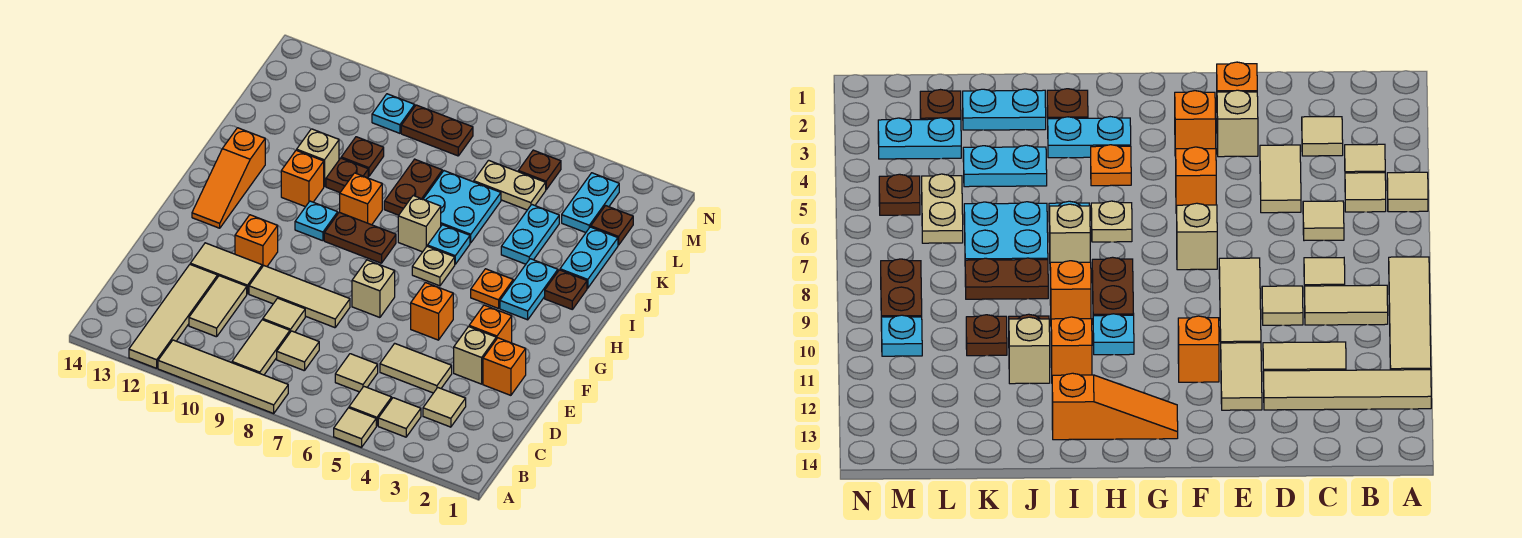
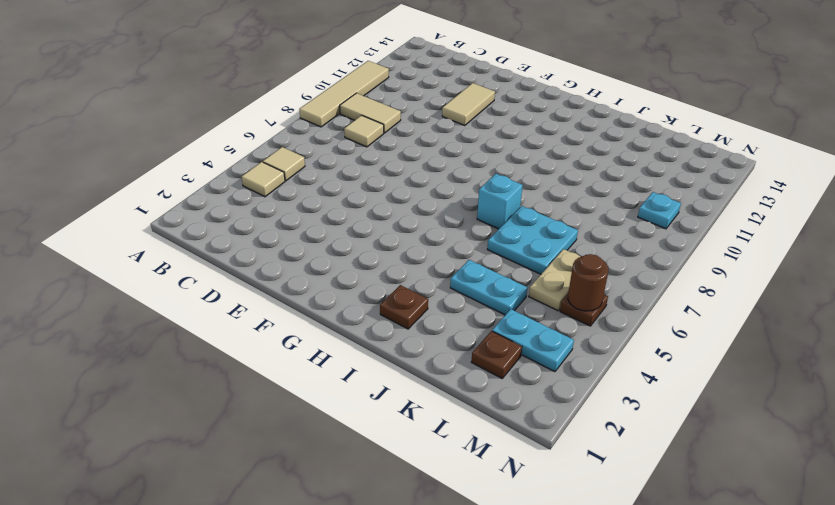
cyan brick I7 level 1 -> tan brick I7 level 1
brown round brick M5 level 2 -> none
none -> tan tile A5 level 1
none -> tan tile A12:D12 level 1
none -> tan tile C3 level 1
none -> tan tile C6 level 1

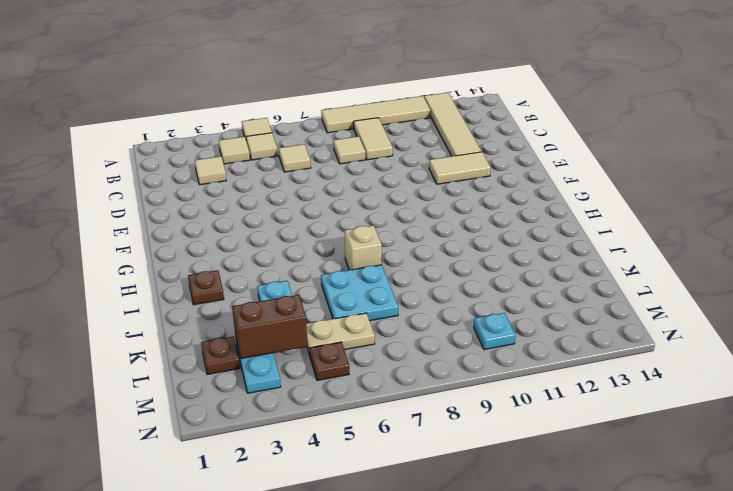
brown brick L3:L4 level 2 -> none
none -> tan tile C11:D11 level 1
none -> tan tile D4:D5 level 1
none -> tan tile D9 level 1
none -> orange brick E2 level 1

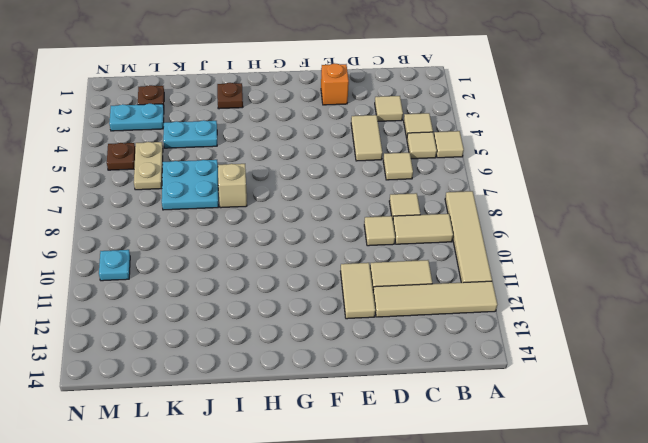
none -> tan brick E3 level 1
none -> tan tile E8:E10 level 1
none -> orange brick F3 level 1
none -> orange brick F5 level 1

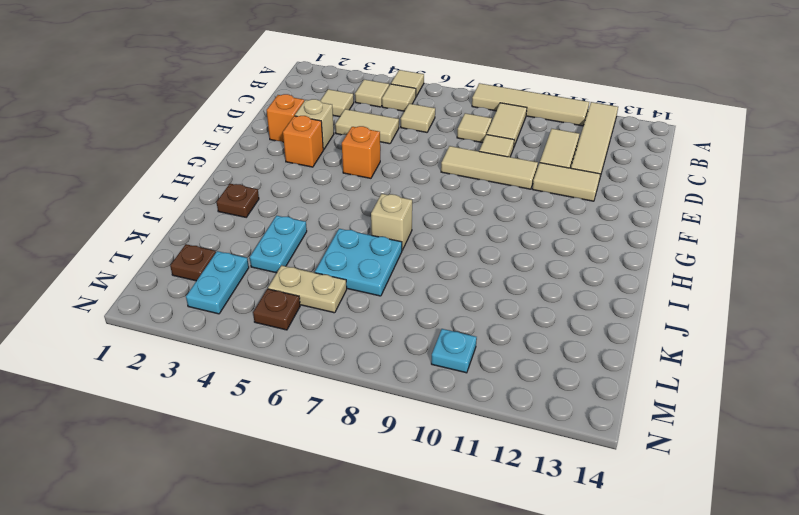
none -> tan brick F7 level 1
none -> orange brick F11 level 1
none -> orange slope G13:I13 level 1 top I
none -> cyan plate H3:I3 level 1

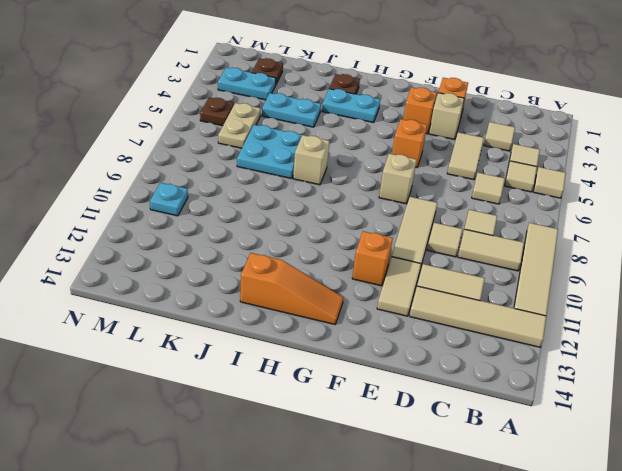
none -> orange plate H4 level 1
none -> tan plate H6 level 1
none -> brown plate H8:H9 level 1
none -> cyan plate H10 level 1

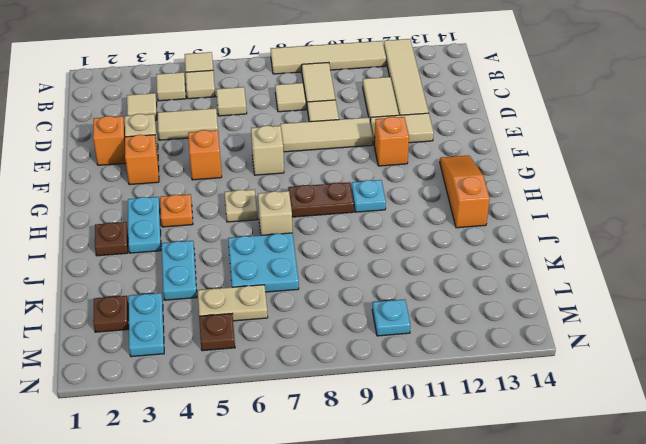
none -> cyan plate I6 level 1
none -> orange brick I9 level 1
none -> orange brick I11 level 1
none -> cyan plate J2:K2 level 1

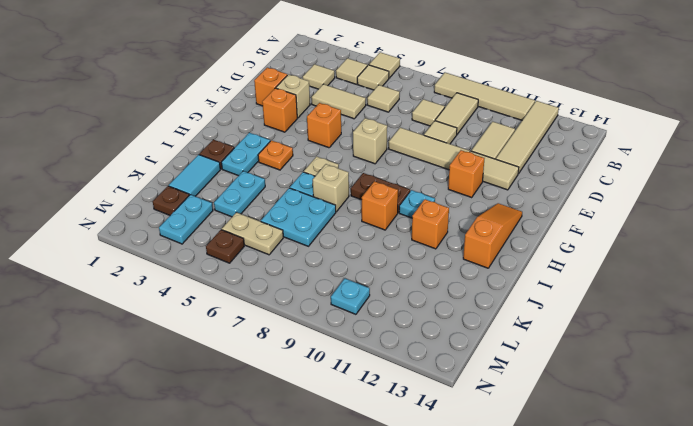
cyan tile J2:K2 level 1 -> cyan plate J2:K2 level 1
none -> brown plate J8:K8 level 1
none -> brown plate J10 level 1
none -> tan brick J11 level 1
none -> brown plate K10 level 1

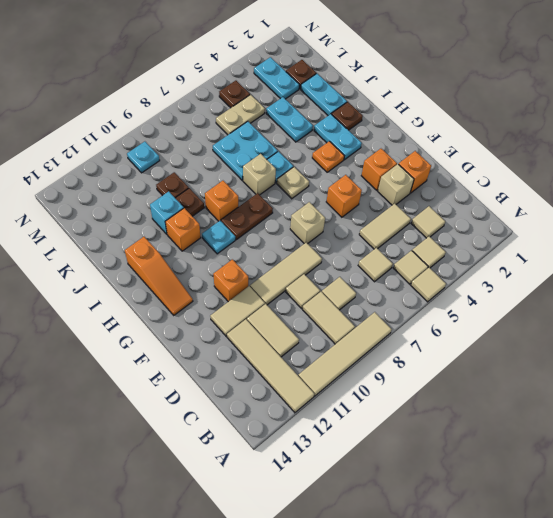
cyan brick J11 level 1 -> tan brick J11 level 1
none -> brown plate J8:K8 level 1
none -> brown plate M8:M9 level 1

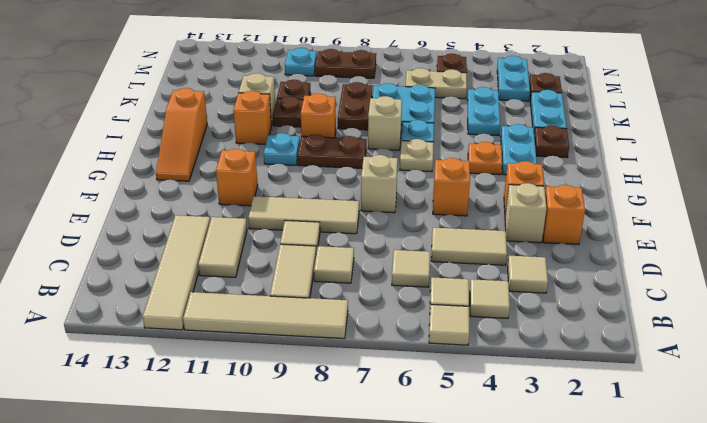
none -> tan tile E11:E12 level 1

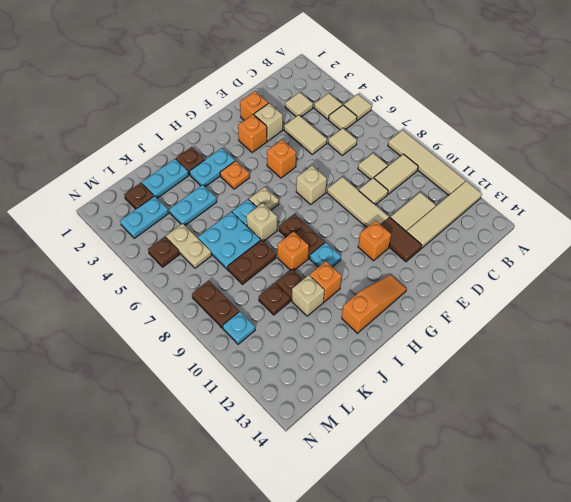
brown tile E11:E12 level 1 -> tan tile E11:E12 level 1

